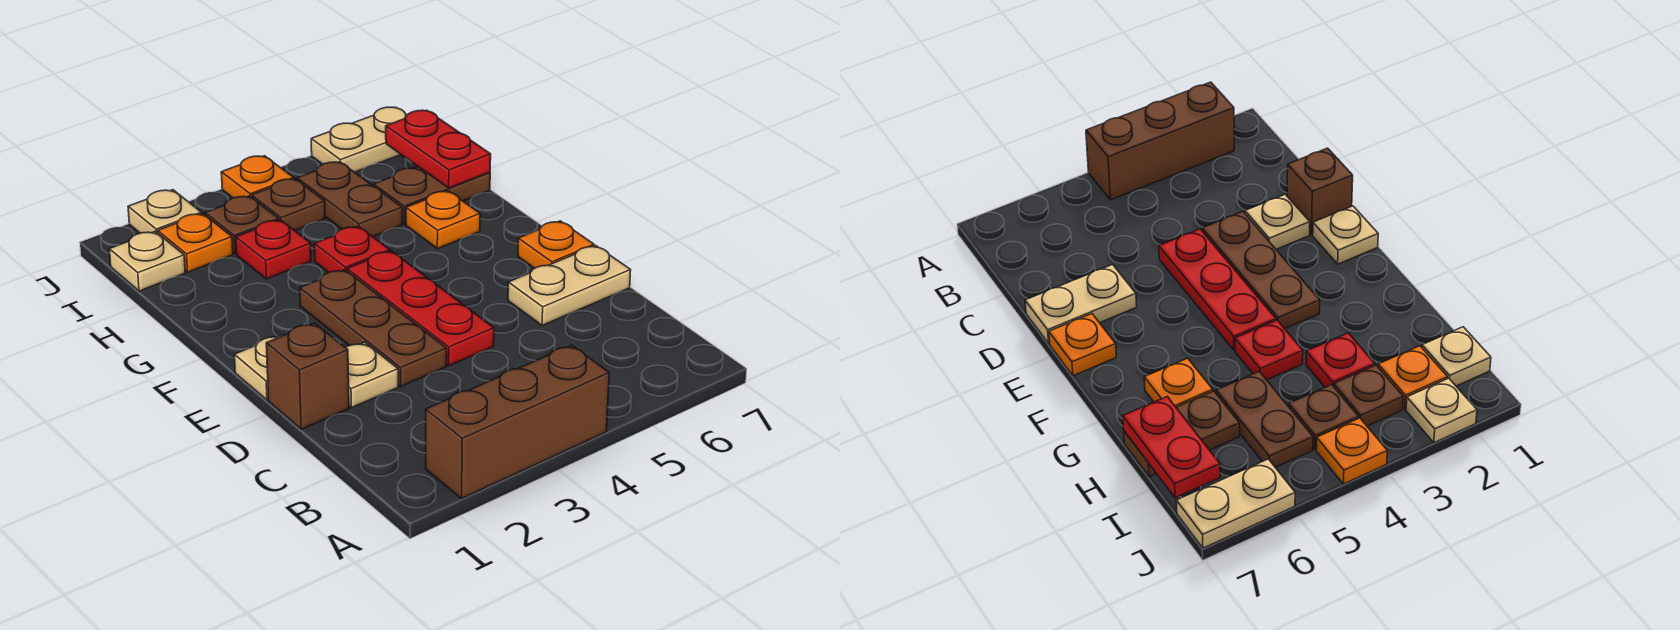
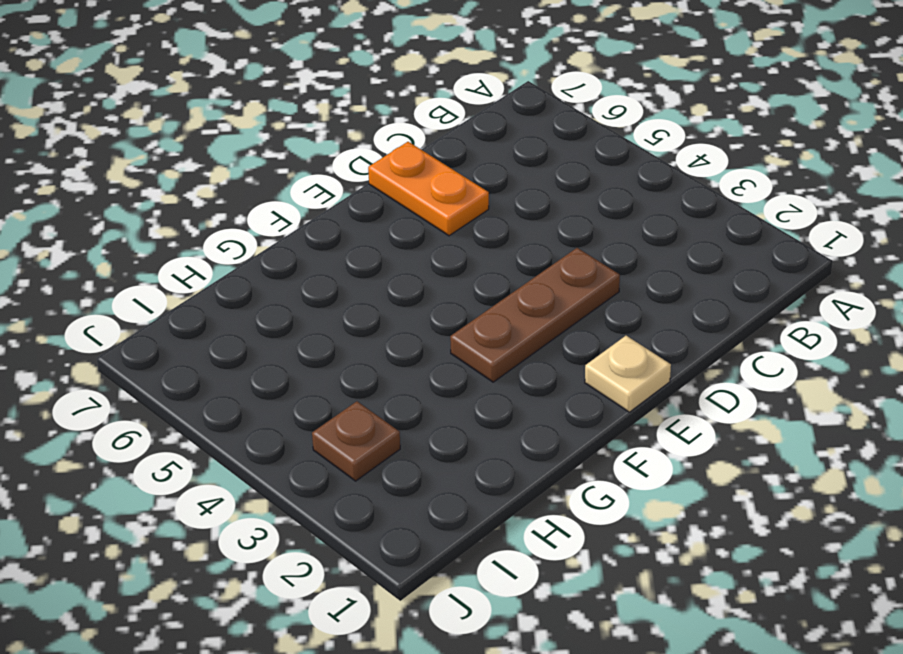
orange plate D6:D7 level 1 -> tan plate D6:D7 level 1
none -> brown brick A2:A4 level 1
none -> brown brick D1 level 1
none -> tan plate D2 level 1

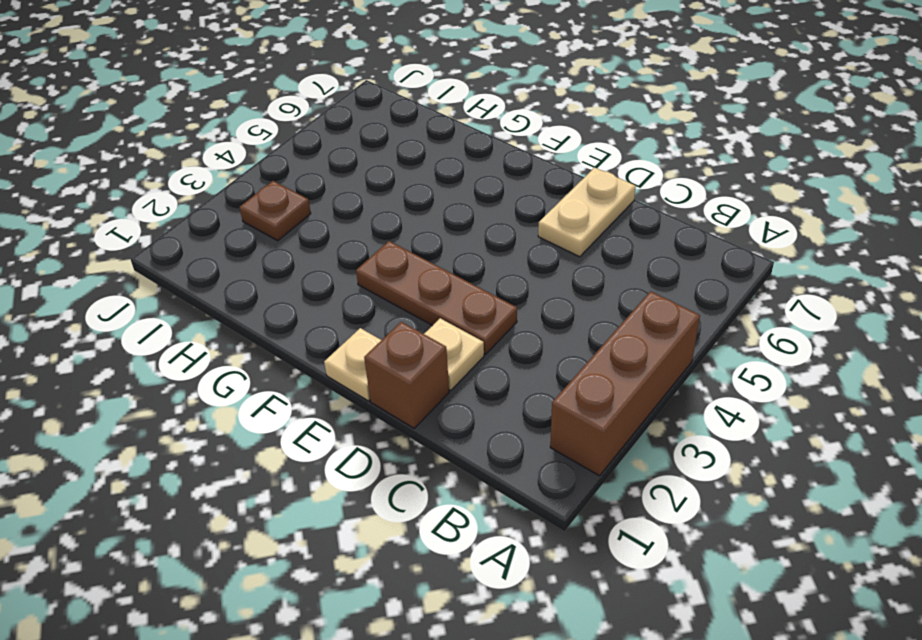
none -> red plate D4:F4 level 1
none -> orange plate E7 level 1
none -> red plate G4 level 1

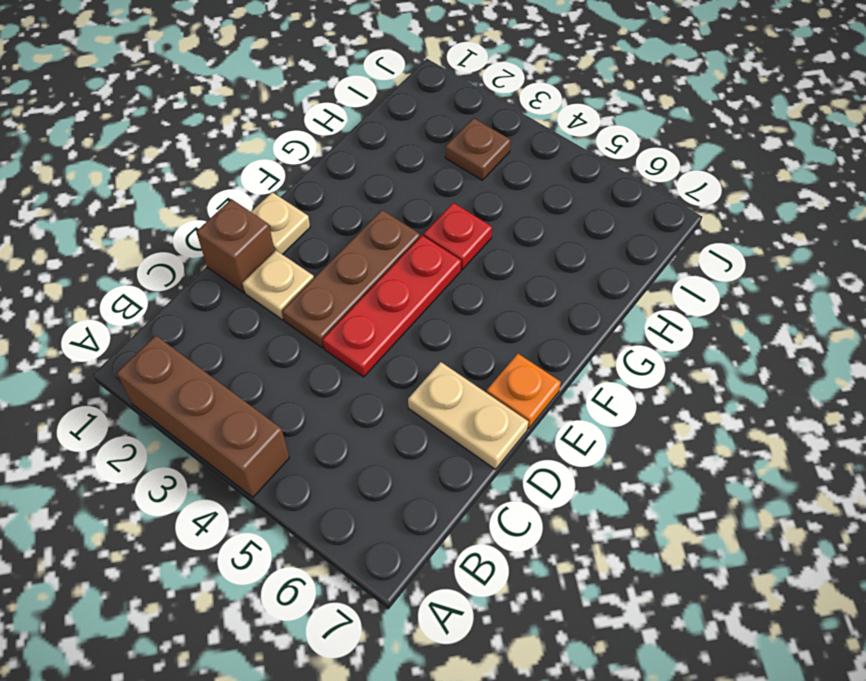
none -> orange plate G6 level 1
none -> red plate H3 level 1
none -> brown plate H5:I5 level 1

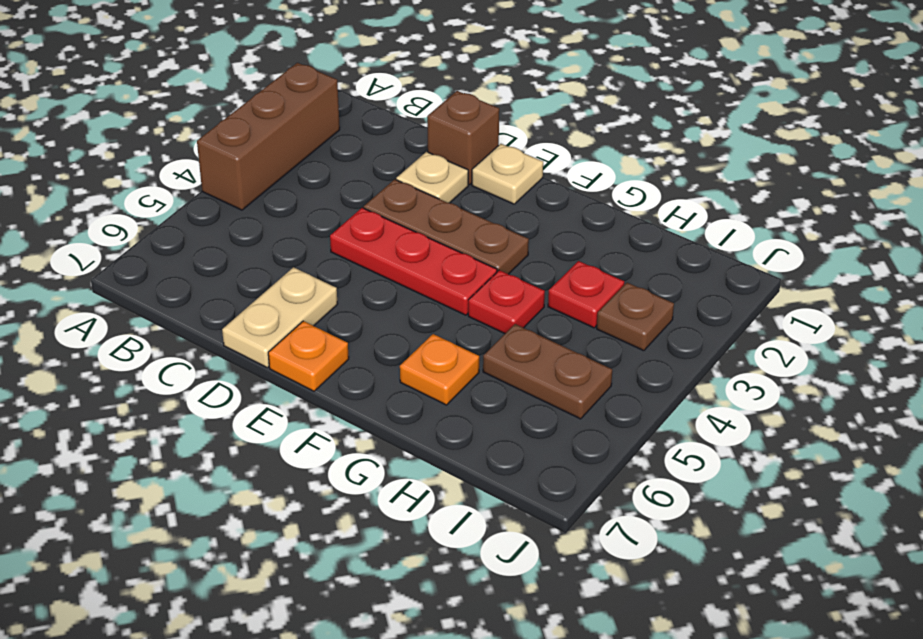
none -> brown plate H6:H7 level 1
none -> tan plate I1 level 1
none -> orange plate I2 level 1

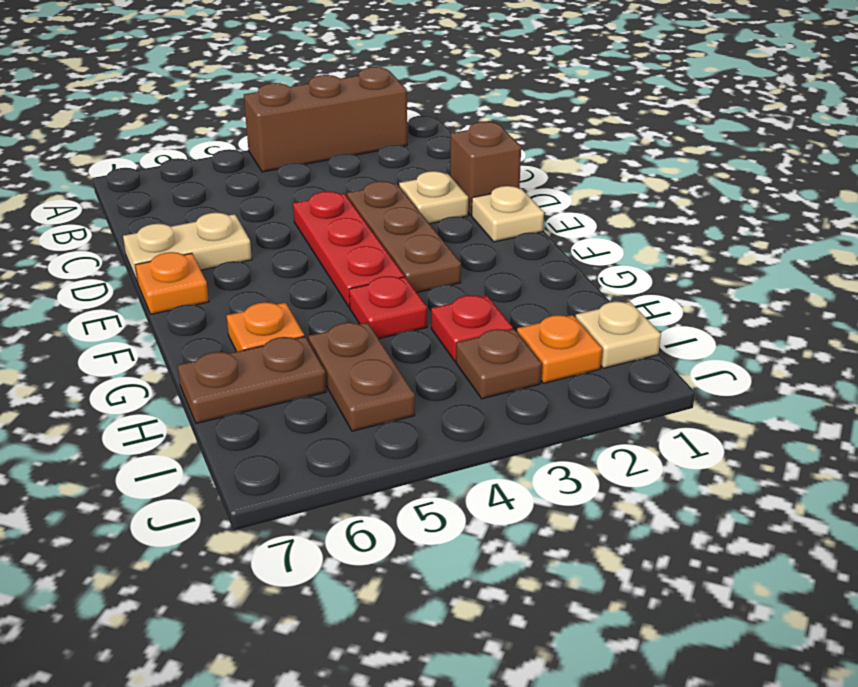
none -> brown plate I4 level 1
none -> tan plate J2 level 1
none -> orange plate J4 level 1

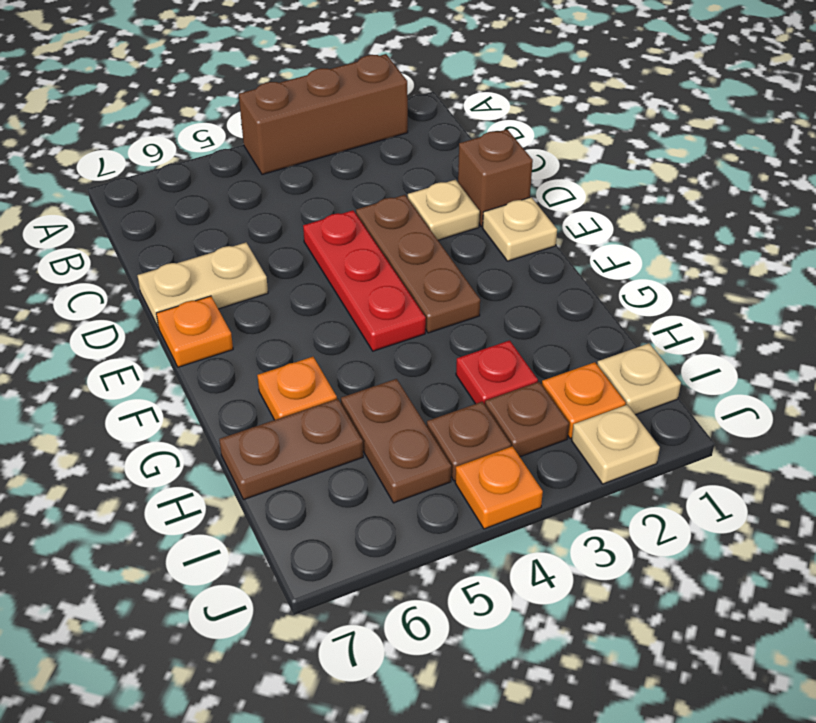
none -> red plate G4 level 1
none -> tan plate J6:J7 level 1
none -> red plate H7:I7 level 2

